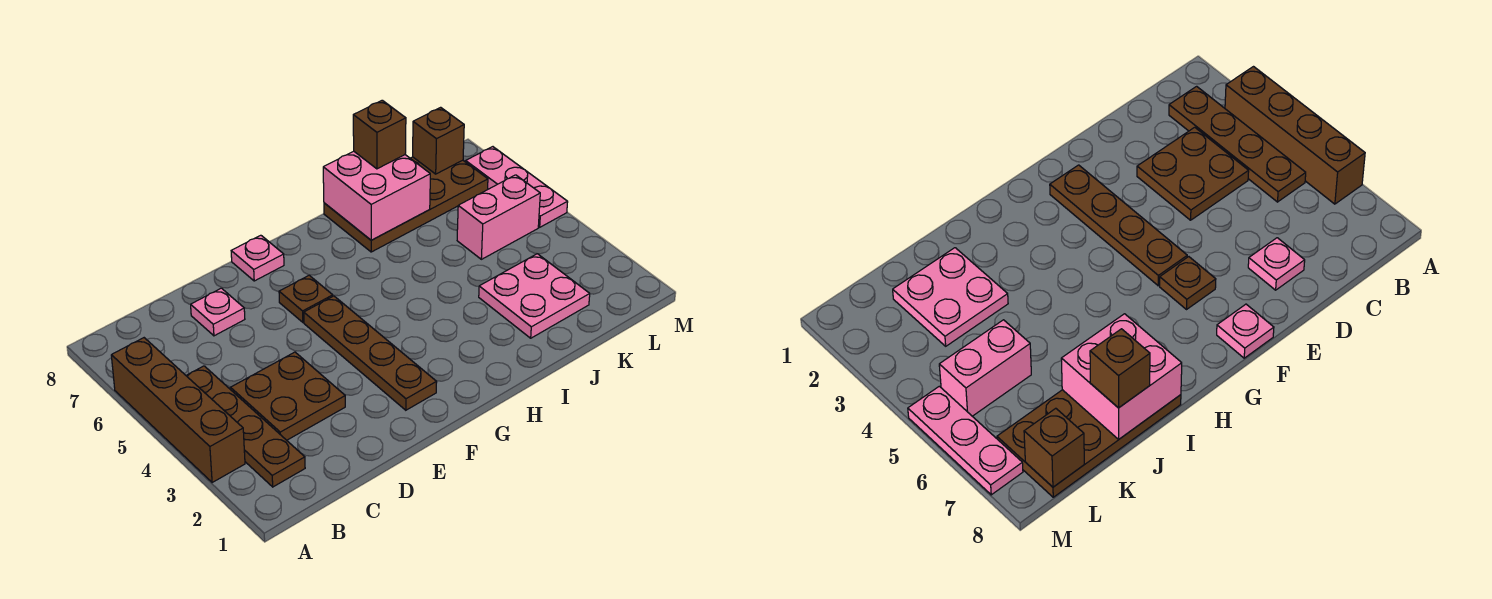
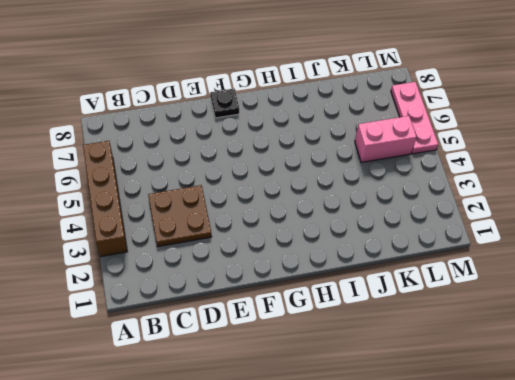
black plate F8 level 1 -> pink plate F8 level 1
none -> brown plate B2:B5 level 1
none -> pink plate D7 level 1
none -> brown plate F2:F5 level 1

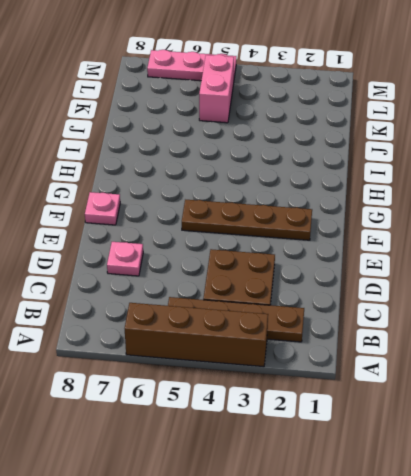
none -> brown plate F6 level 1
none -> brown plate I7:L8 level 1
none -> pink plate J2:K3 level 1

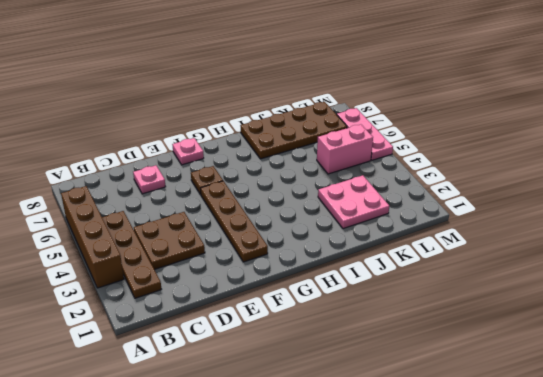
none -> pink brick I7:J8 level 2
none -> brown brick L8 level 2
none -> brown brick J8 level 3

